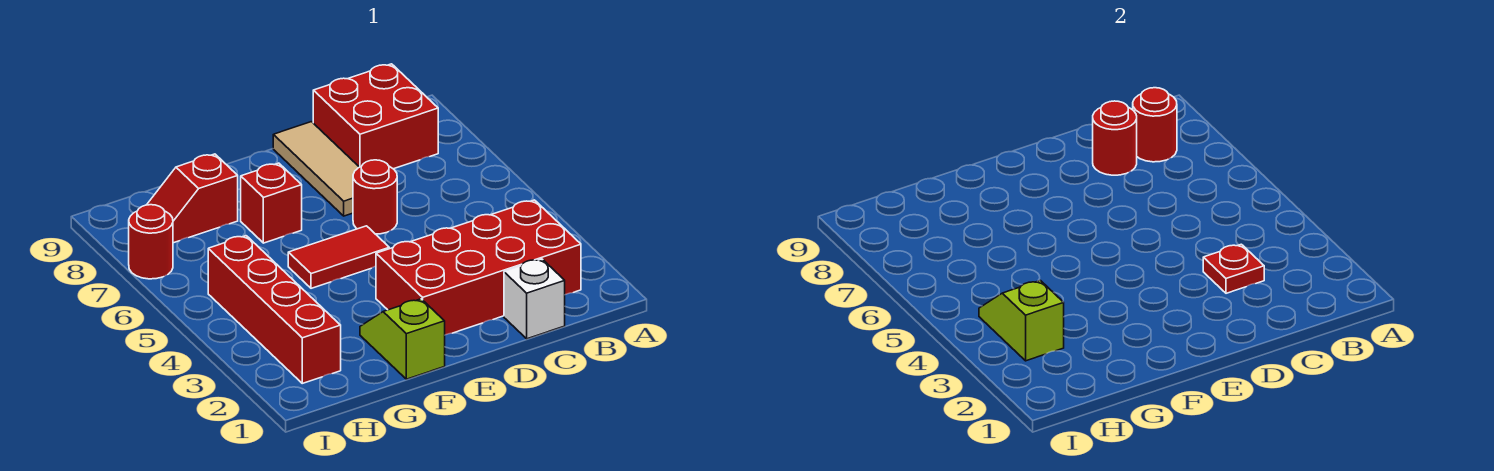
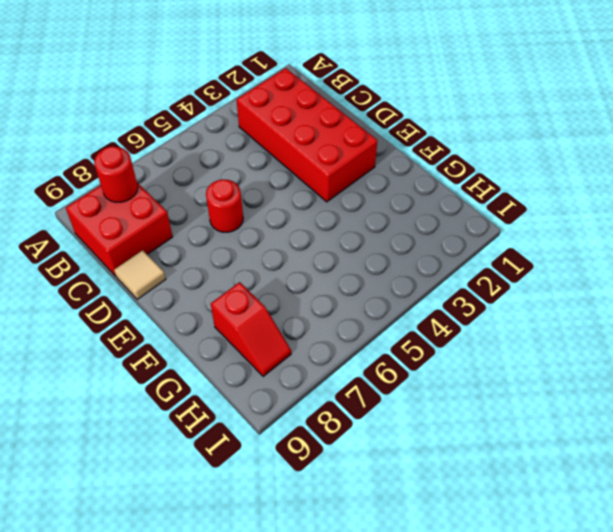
tan tile D9 level 1 -> tan tile D7:D9 level 1
none -> white brick C1 level 1
none -> red tile E5:F5 level 1
none -> lime slope F1:F2 level 1 top 1

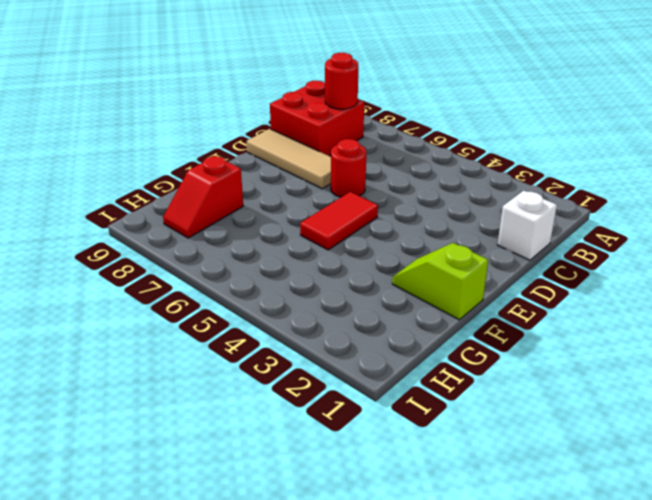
none -> red brick B2:E3 level 1
none -> red brick F7 level 1
none -> red brick H2:H5 level 1

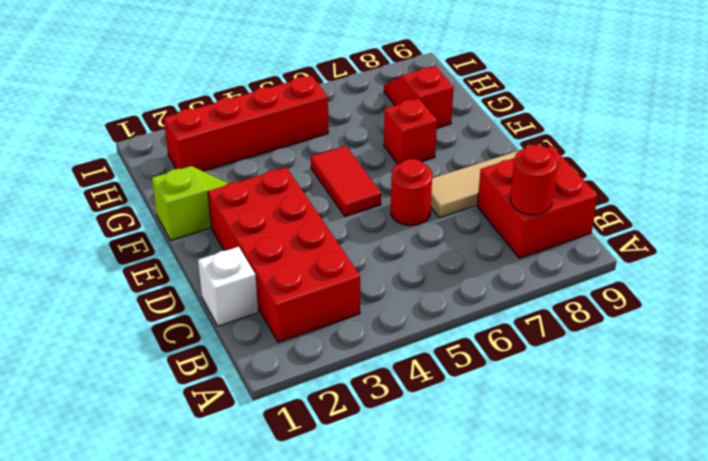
none -> red round brick I7 level 1
none -> red plate C3 level 2
none -> red round brick C8 level 2

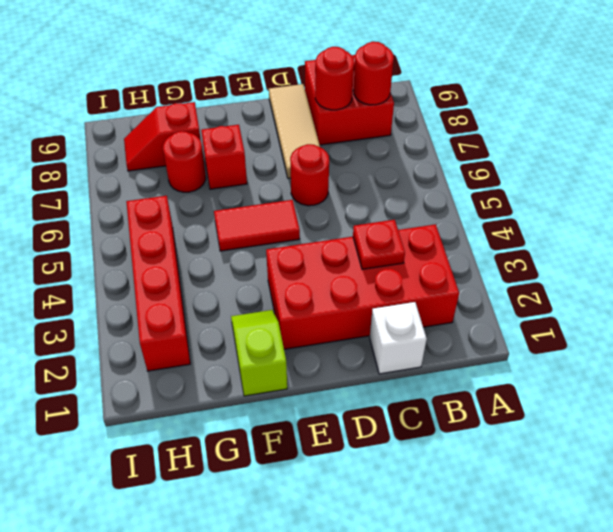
red round brick G7 level 1 -> red round brick I7 level 1
none -> lime slope H3:H4 level 2 top 3

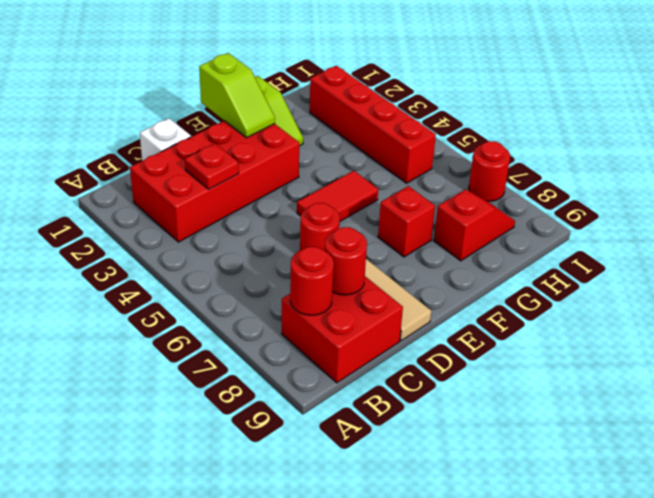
lime slope E1:E2 level 2 top 1 -> lime slope H3:H4 level 2 top 3

